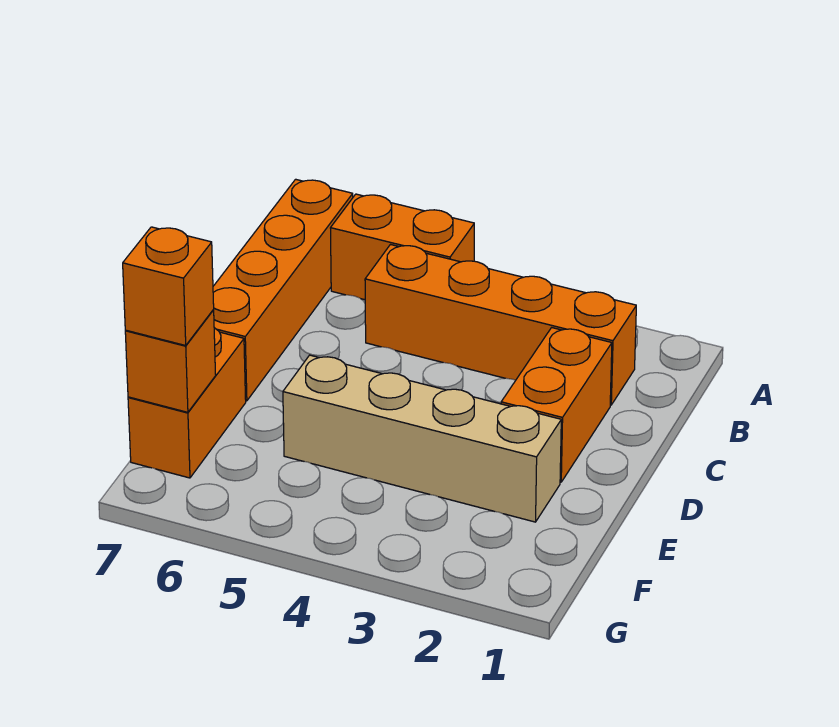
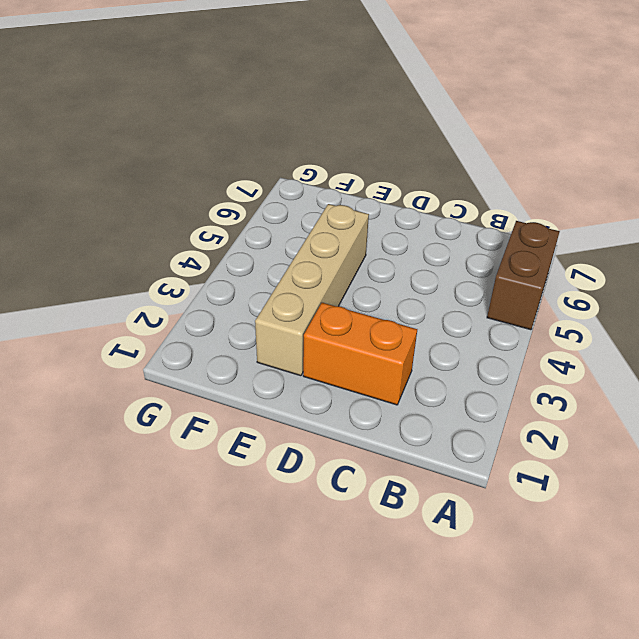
brown brick A5:A6 level 1 -> orange brick A5:A6 level 1
none -> orange brick A7:D7 level 1
none -> orange brick B2:B5 level 1

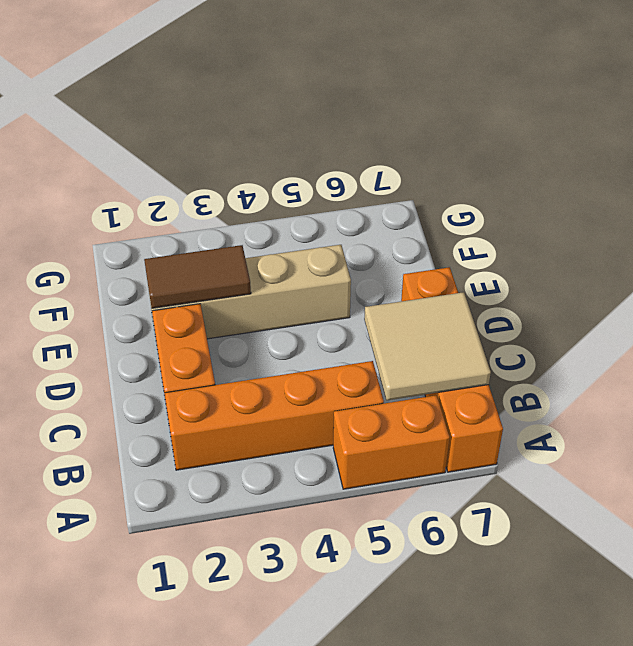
tan tile B6:C7 level 2 -> none
brown tile E2:E3 level 2 -> none
none -> orange brick E7:F7 level 1
none -> orange brick F7 level 2

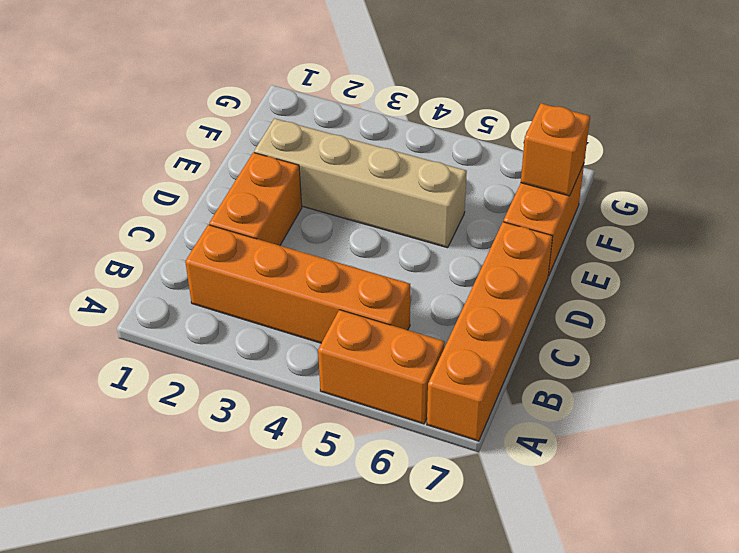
none -> orange brick F7 level 3

